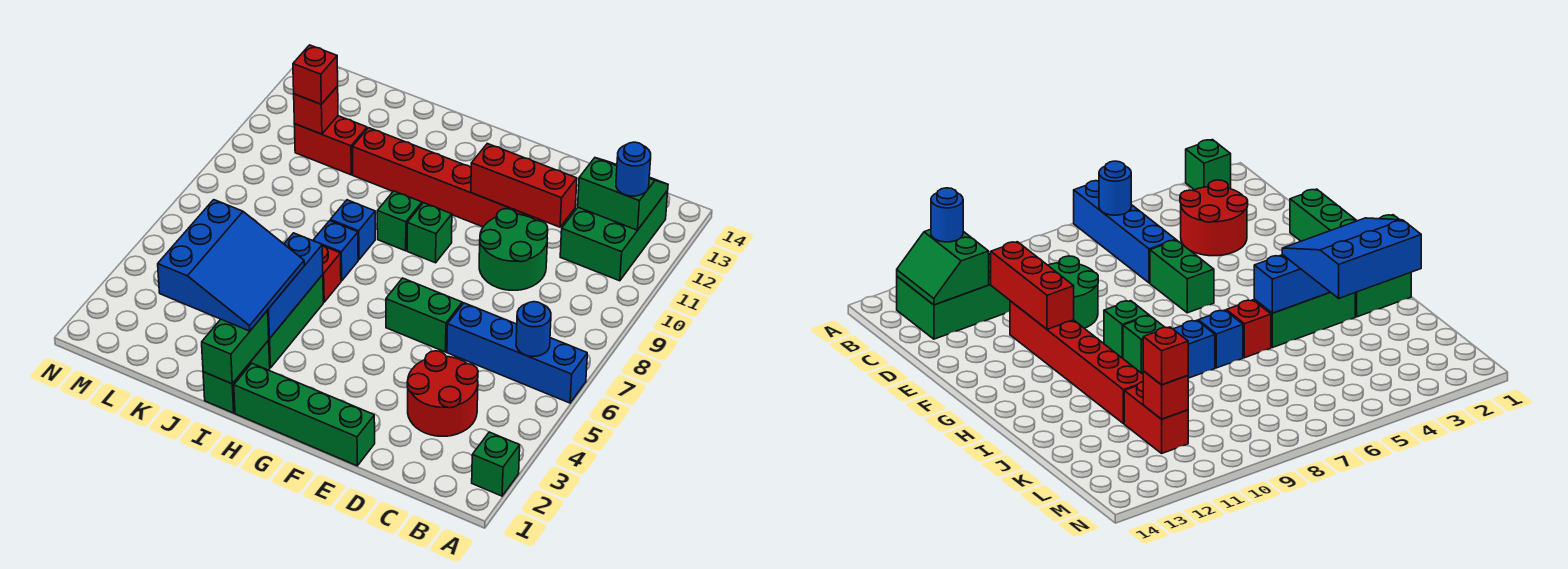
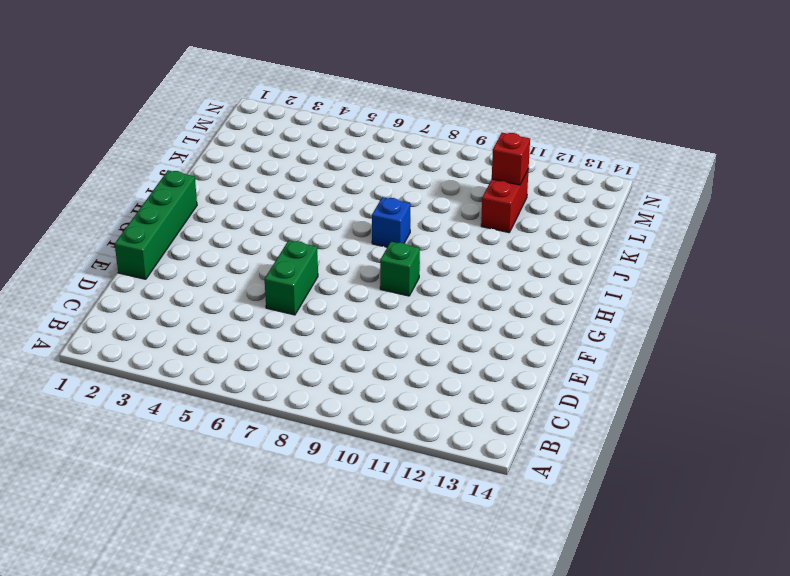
none -> green brick A2 level 1
none -> blue brick A6:D6 level 1
none -> green brick B11:C13 level 1

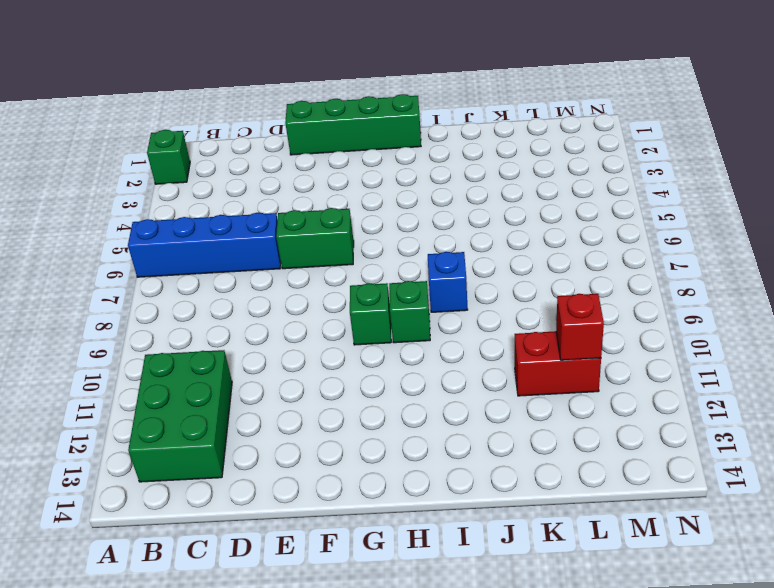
none -> red round brick C3:D4 level 1
none -> green round brick D9:E10 level 1
none -> red brick E11:J11 level 1

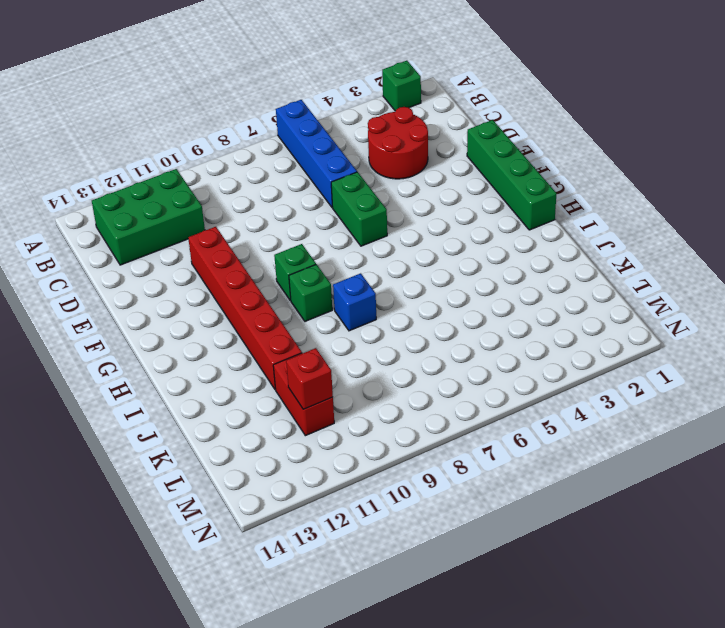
none -> green round brick D9:E10 level 1
none -> green brick I1:I2 level 1
none -> green brick I3:I5 level 1

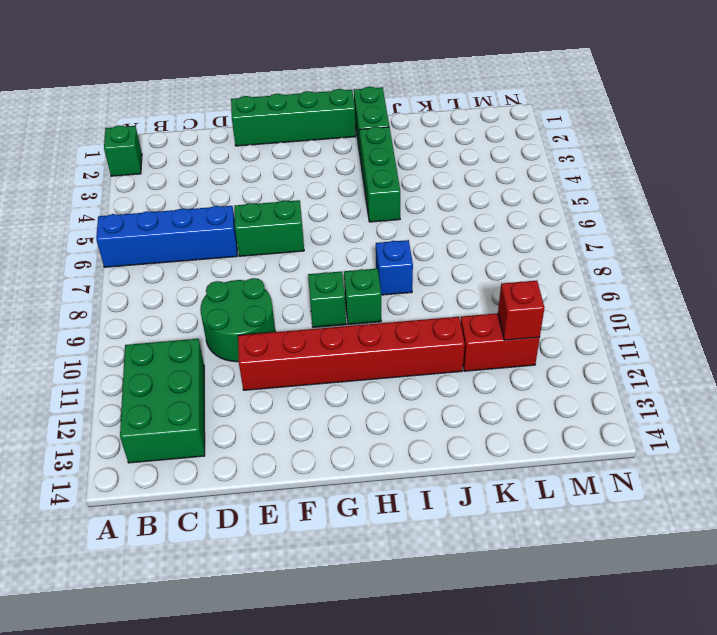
none -> red round brick C3:D4 level 1
none -> red brick I6 level 1
none -> blue brick I7 level 1

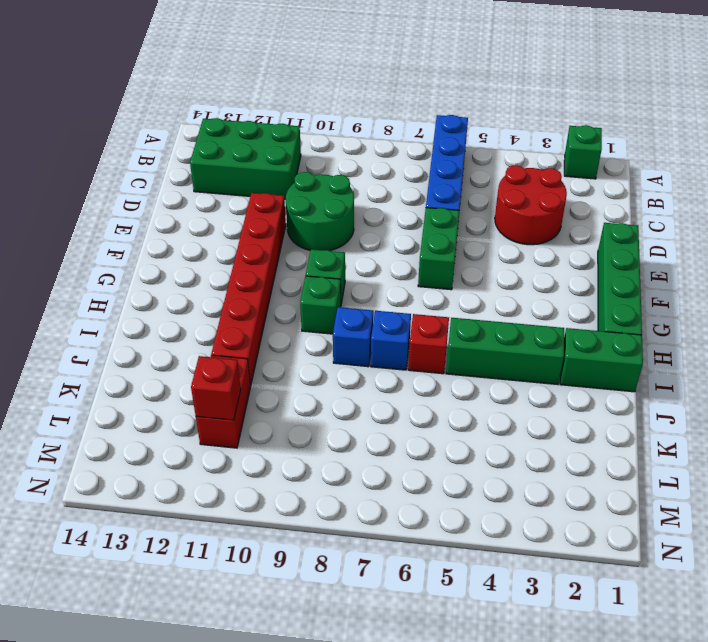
none -> blue round brick B6 level 2
none -> green slope B12:C13 level 2 top 12
none -> red brick D11:F11 level 2

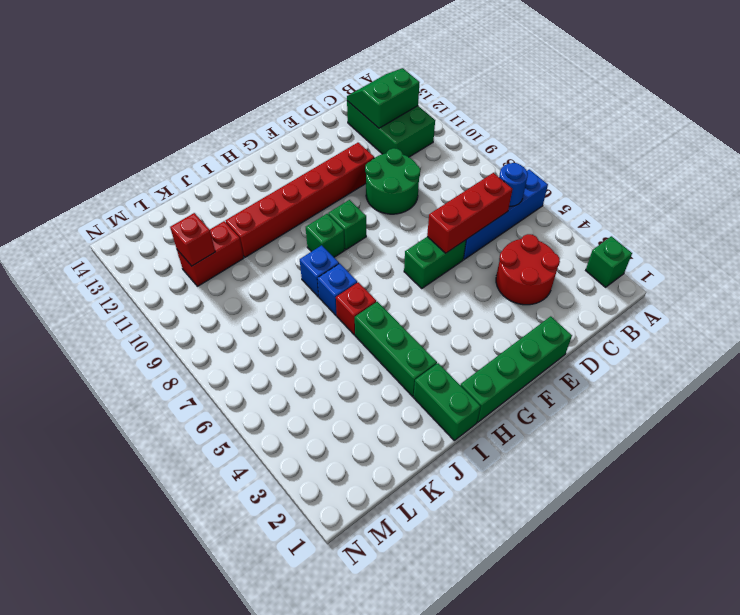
red brick C6:E6 level 2 -> red brick D11:F11 level 2
none -> green brick I1:I2 level 2
none -> blue brick I3:I5 level 2
none -> blue round brick B12 level 3

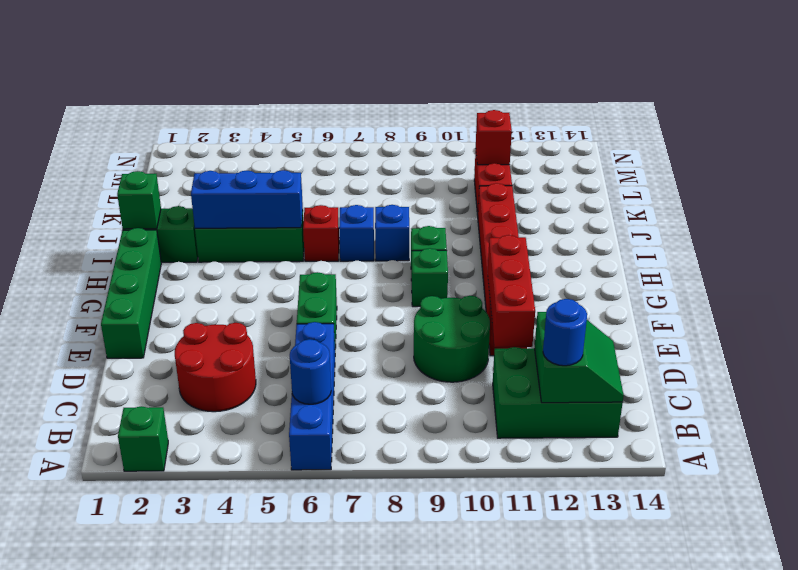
green brick I1 level 2 -> green brick I1:I2 level 2
none -> blue slope I2:K4 level 3 top K
none -> red brick L11 level 3

